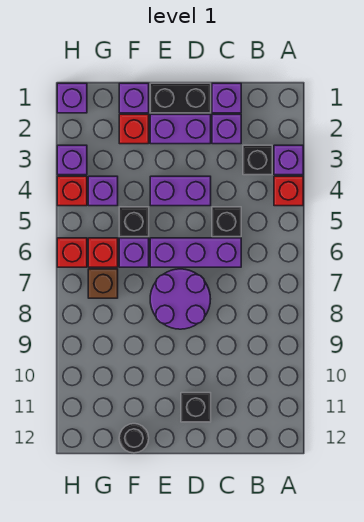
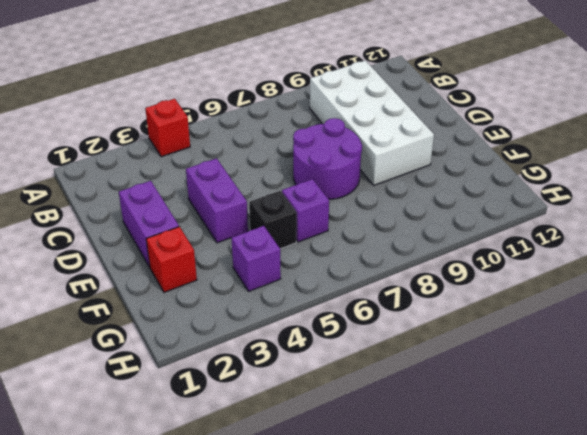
white brick B9:E10 level 1 -> none
none -> purple brick A3 level 1
none -> black brick B3 level 1
none -> purple brick C1 level 1

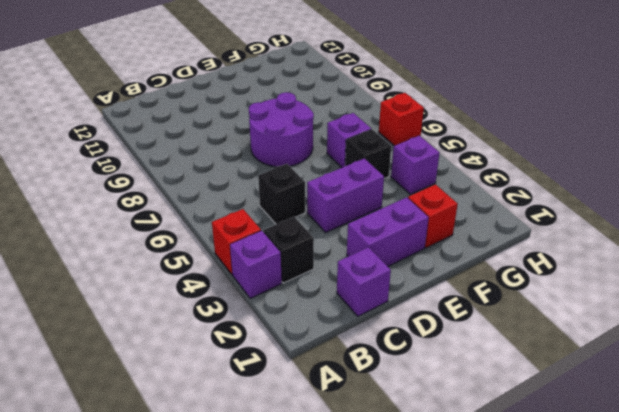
none -> purple brick C2 level 1
none -> purple brick C6:E6 level 1
none -> black brick D1:E1 level 1

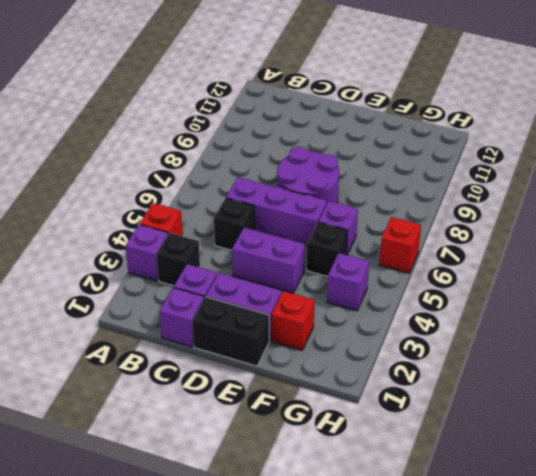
none -> black brick D11 level 1
none -> purple brick F1 level 1
none -> black round brick F12 level 1

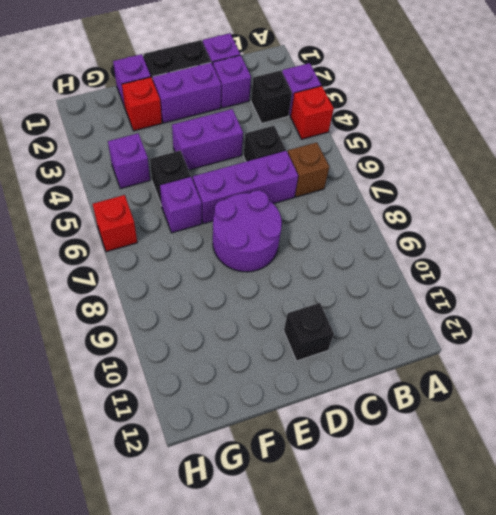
brown brick B6 level 1 -> brown brick G7 level 1
none -> black round brick F12 level 1
none -> red brick G6 level 1
none -> purple brick H1 level 1

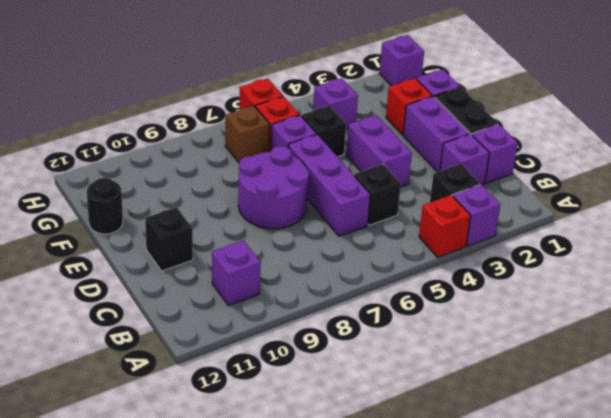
purple brick B10 level 1 -> purple brick H3 level 1
none -> red brick H4 level 1

